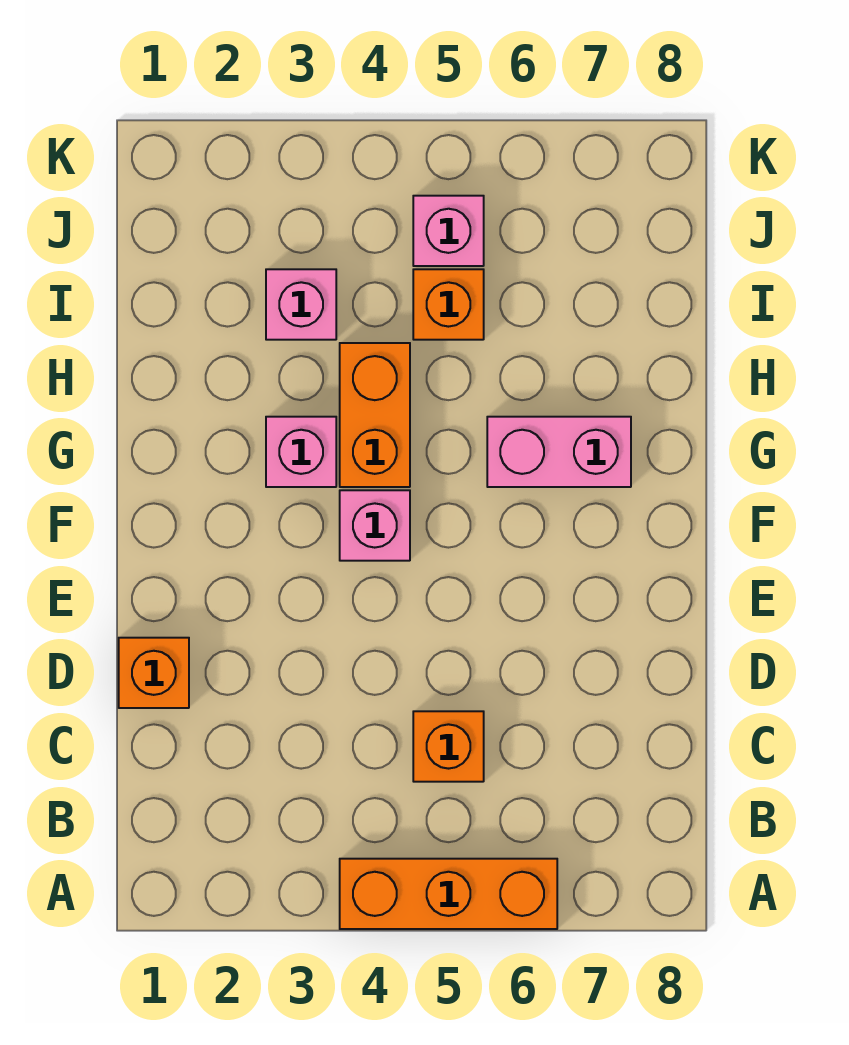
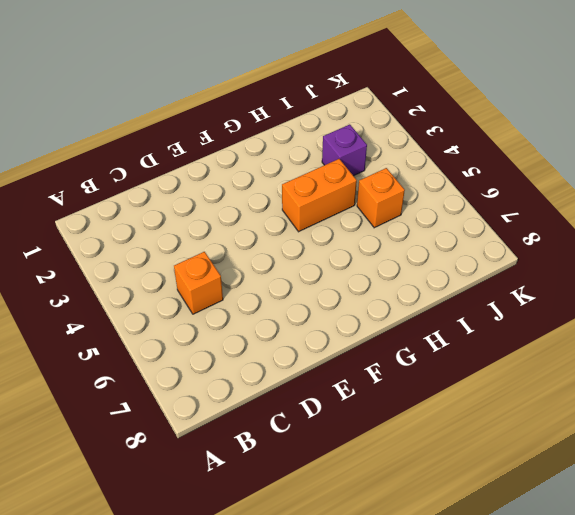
purple brick I3 level 1 -> pink brick I3 level 1
none -> orange brick A4:A6 level 1
none -> orange brick D1 level 1

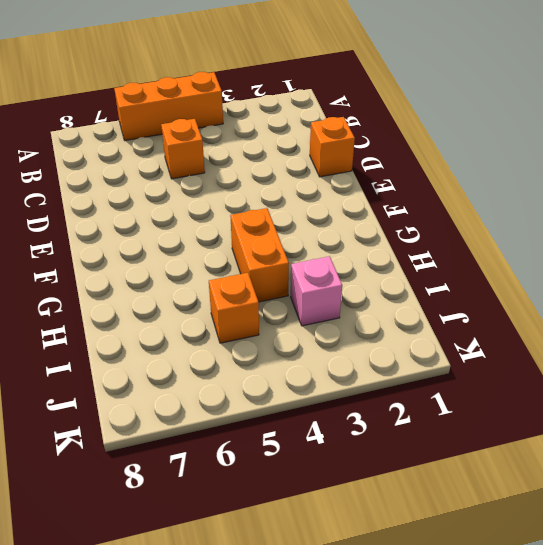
none -> pink brick F4 level 1
none -> pink brick G3 level 1

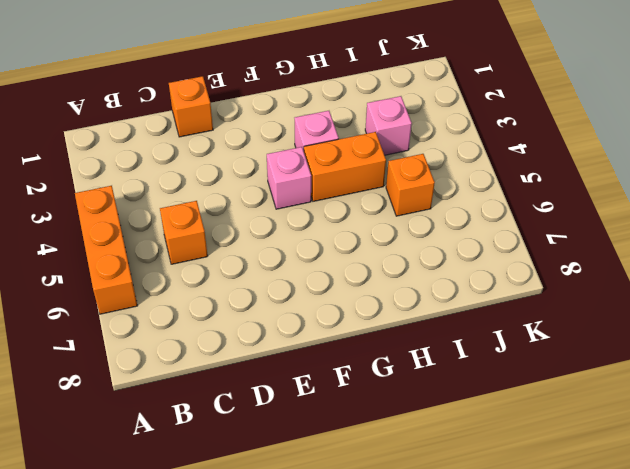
none -> pink brick G6:G7 level 1
none -> pink brick J5 level 1

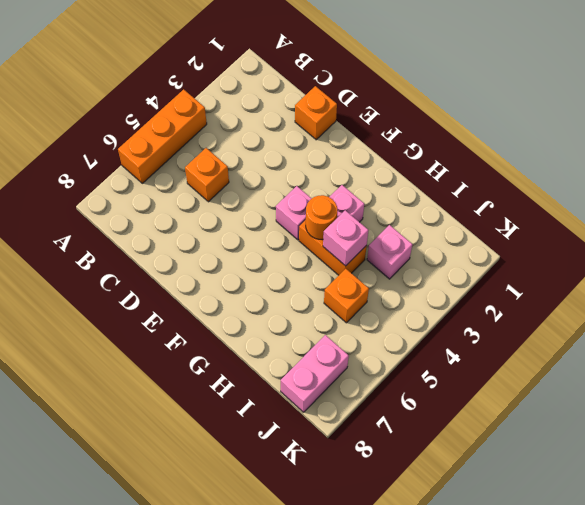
orange round brick G4 level 2 -> none
pink brick H4 level 2 -> pink brick J5 level 1
pink brick J7:J8 level 1 -> pink brick G6:G7 level 1

